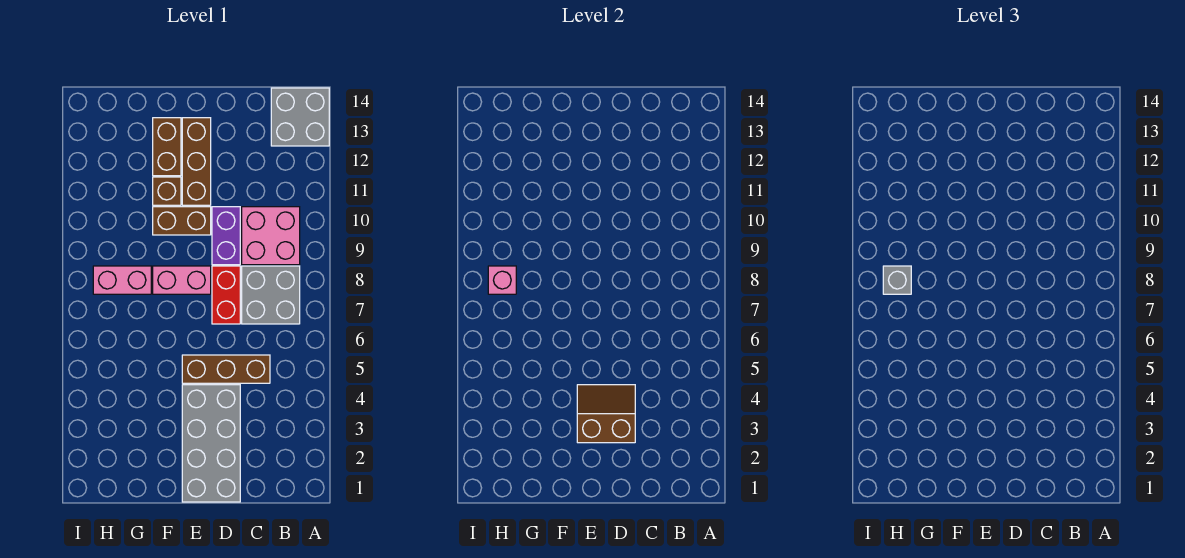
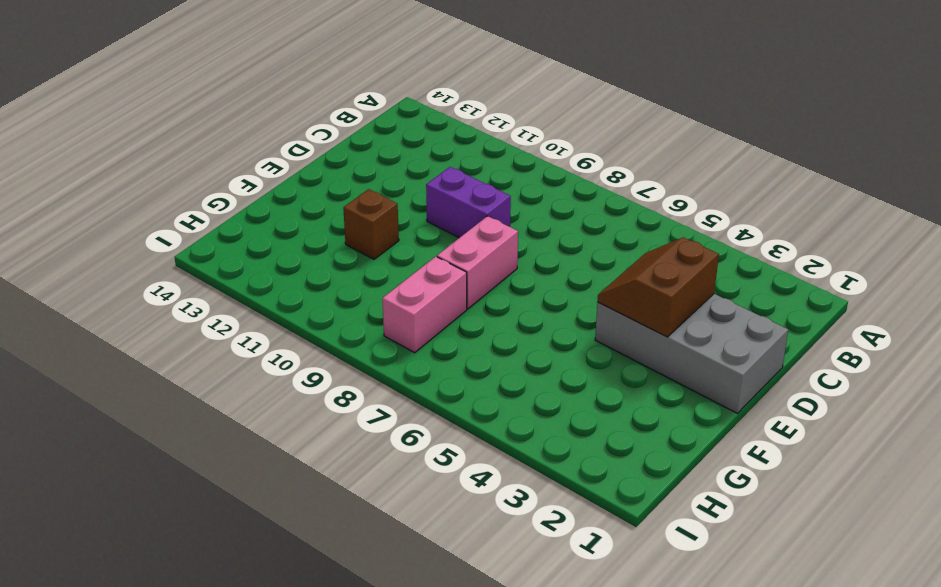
none -> grey brick A13:B14 level 1
none -> grey brick B7:C8 level 1
none -> pink brick B9:C10 level 1

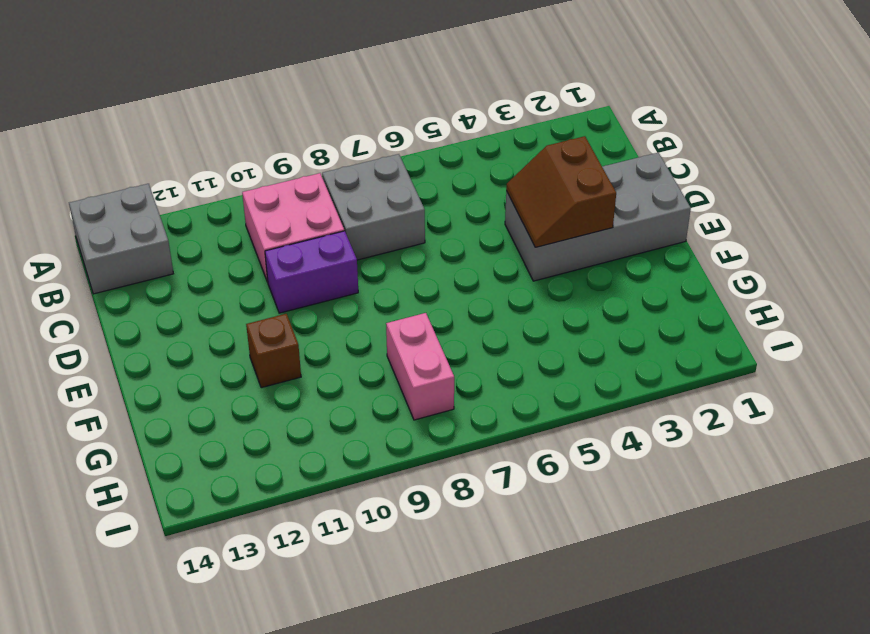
none -> brown brick C5:E5 level 1
none -> red brick D7:D8 level 1
none -> pink brick E8:F8 level 1

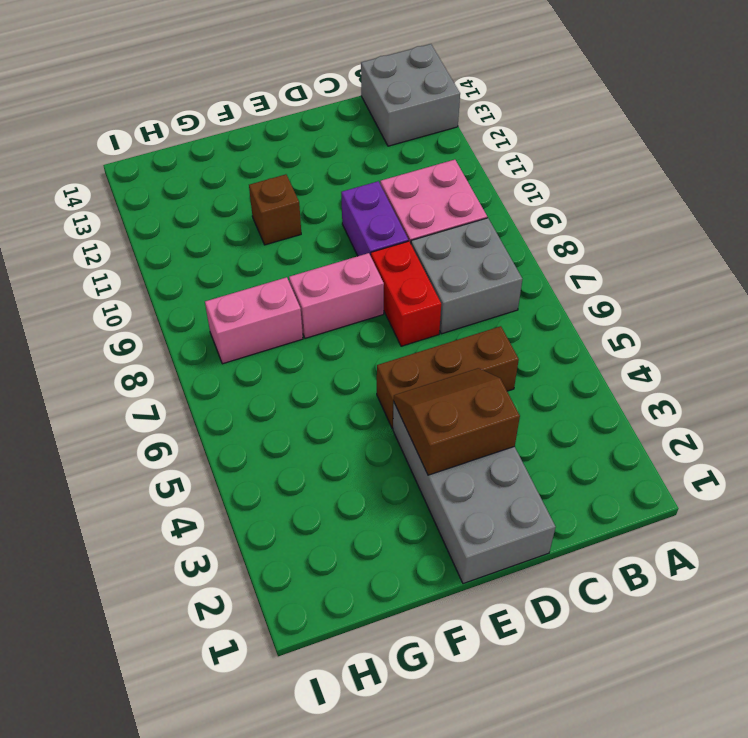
none -> brown brick E10:F10 level 1
none -> brown brick E11:E13 level 1
none -> brown brick F12:F13 level 1

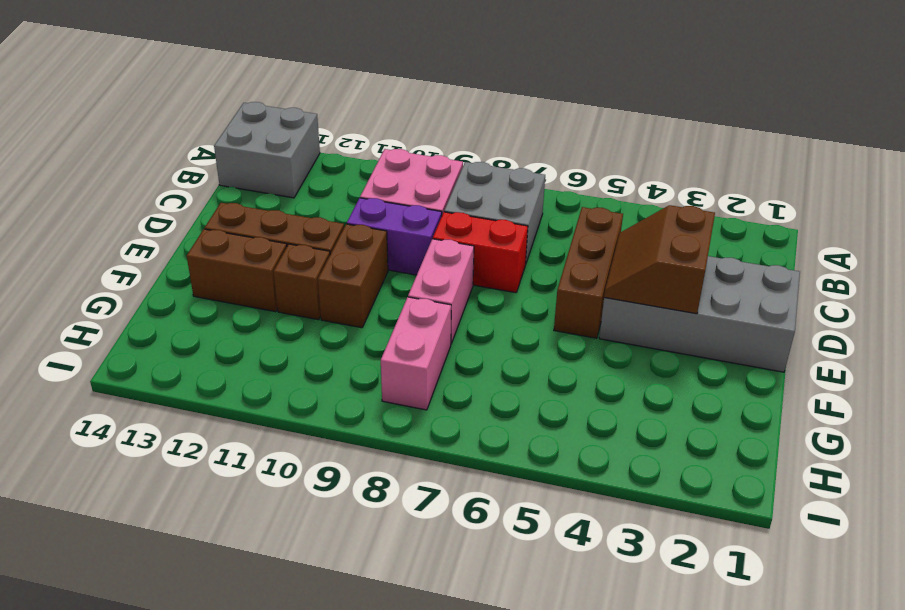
none -> pink brick H8 level 2
none -> grey brick H8 level 3

